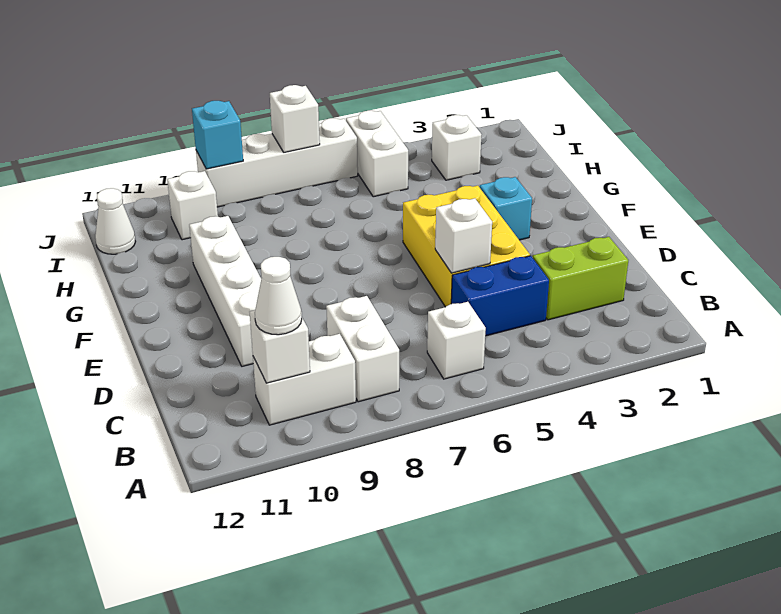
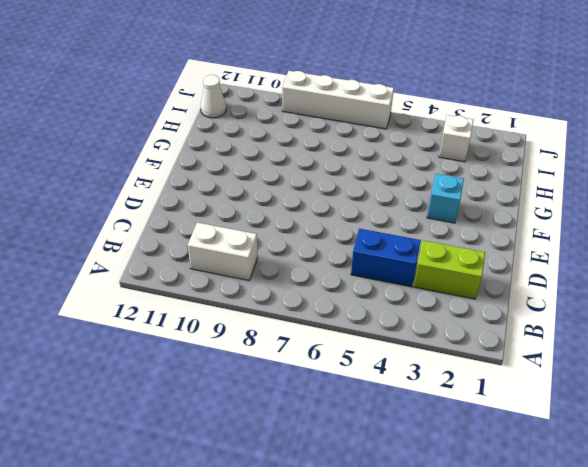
none -> white brick B6 level 1
none -> white brick B8:C8 level 1
none -> yellow brick D4:F5 level 1

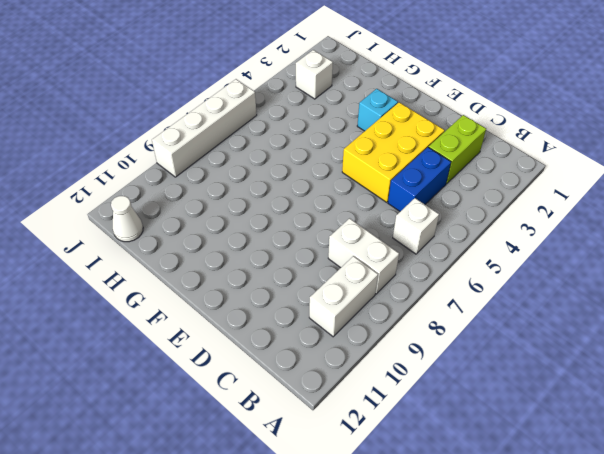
yellow brick D3:E5 level 1 -> yellow brick D4:F5 level 1
none -> white brick D10:G10 level 1
none -> white brick I5:J5 level 1
none -> white brick I10 level 1

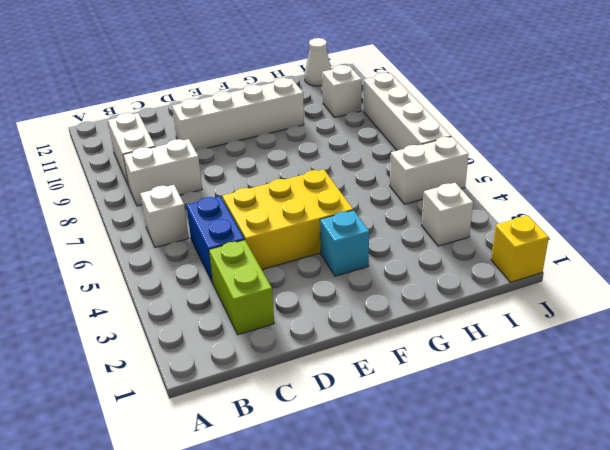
yellow brick J1 level 1 -> none
none -> white brick B10 level 2
none -> white brick D5 level 2
none -> white brick J7 level 2

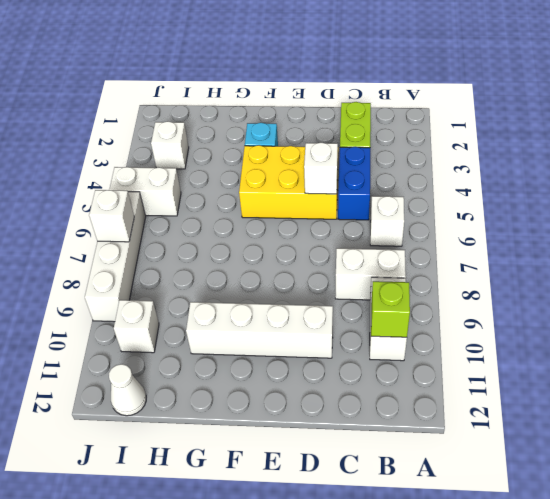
lime brick B10 level 2 -> white brick B10 level 2
none -> cyan brick J9 level 2
none -> white cone B10 level 3

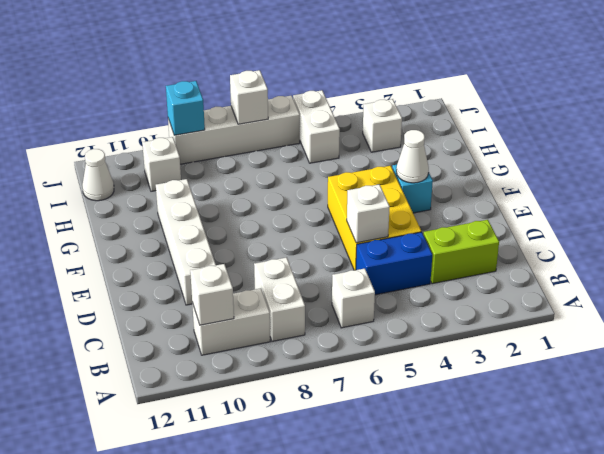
white cone F3 level 2 -> white cone B10 level 3

